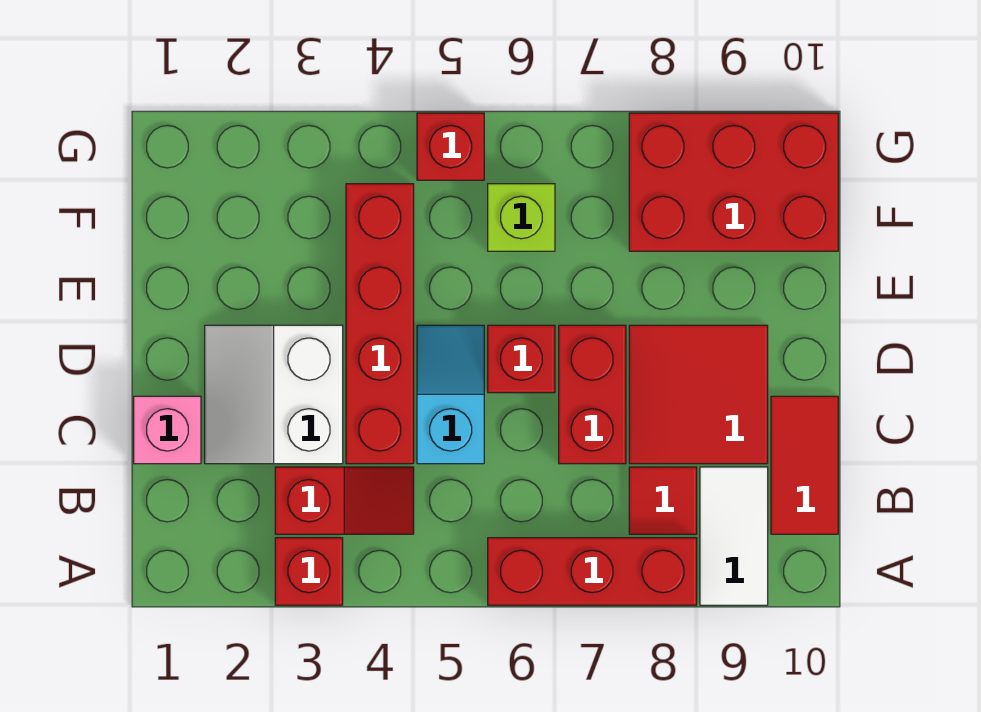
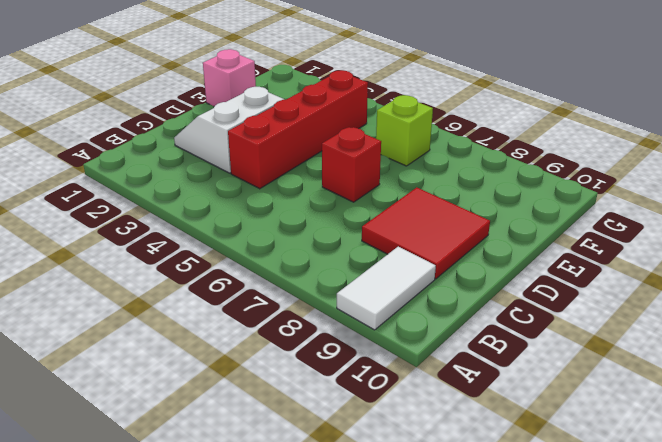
pink brick E1 level 1 -> pink brick C1 level 1
none -> red brick A3 level 1
none -> red brick A6:A8 level 1
none -> red slope B3:B4 level 1 top 3

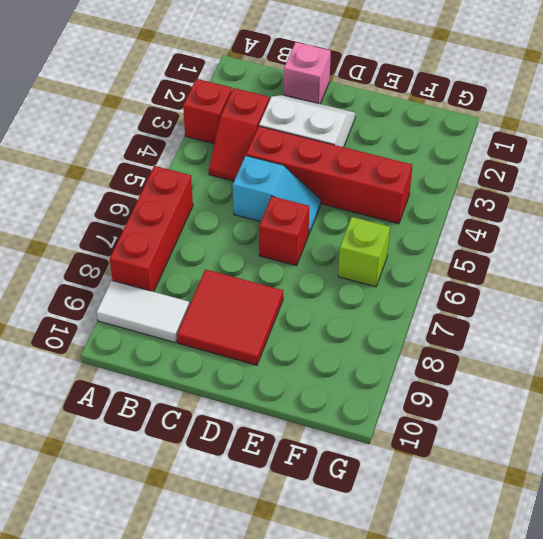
none -> red tile B8 level 1
none -> red tile B10:C10 level 1
none -> red brick C7:D7 level 1

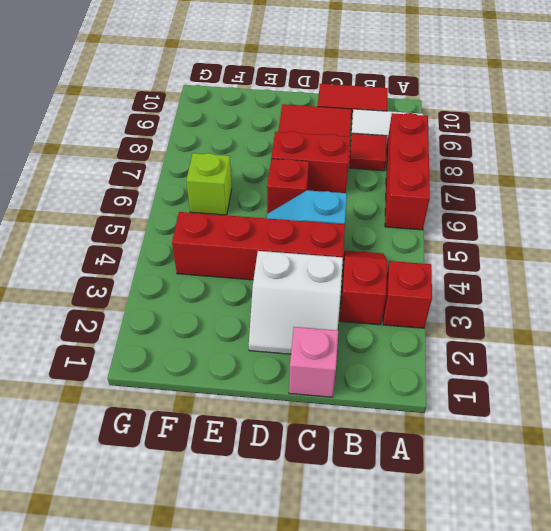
none -> red brick F8:G10 level 1
none -> red brick G5 level 1

